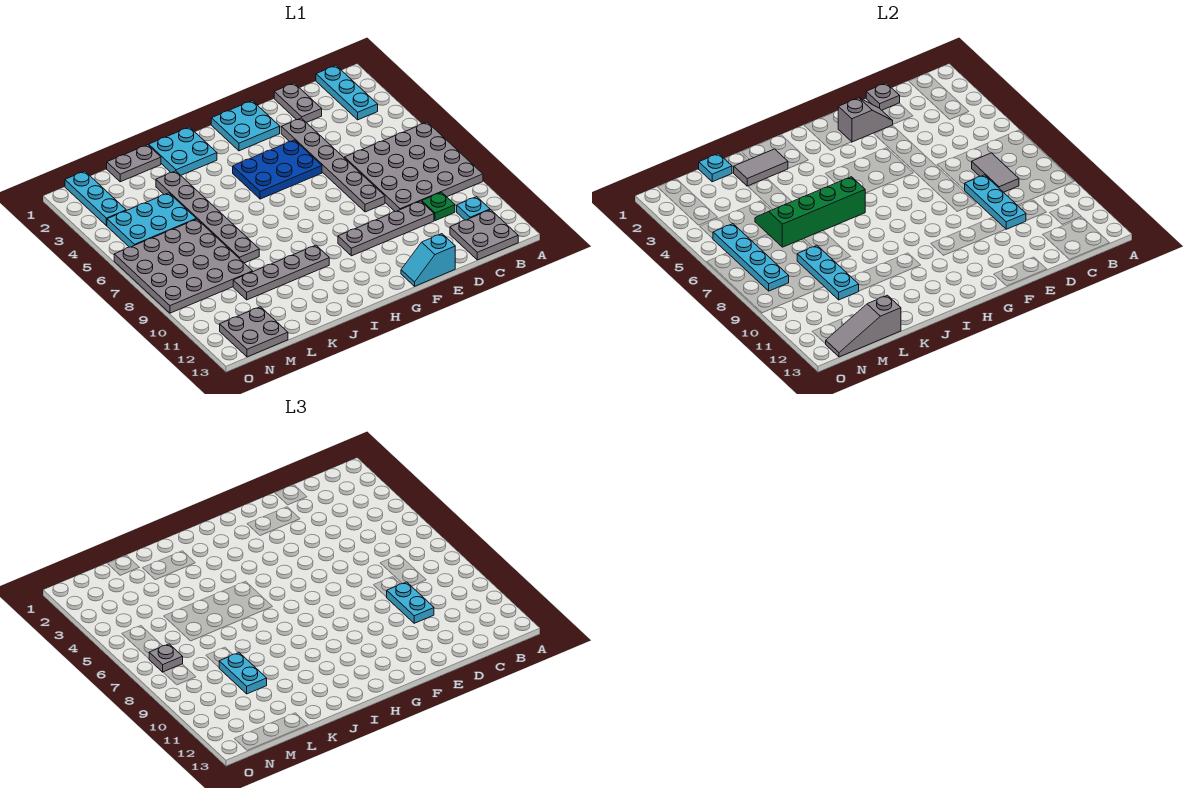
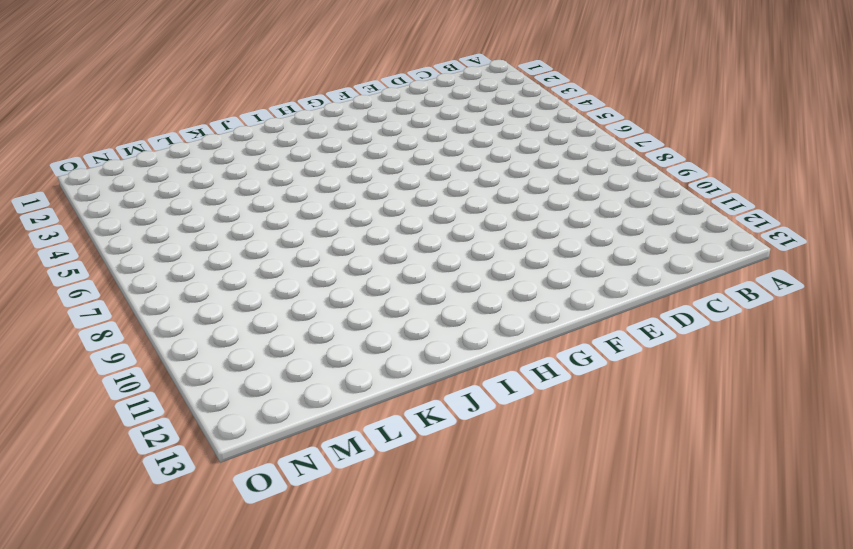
none -> grey plate A6:D9 level 1
none -> cyan plate B1:B3 level 1
none -> cyan plate B11 level 1
none -> grey plate B12:C13 level 1

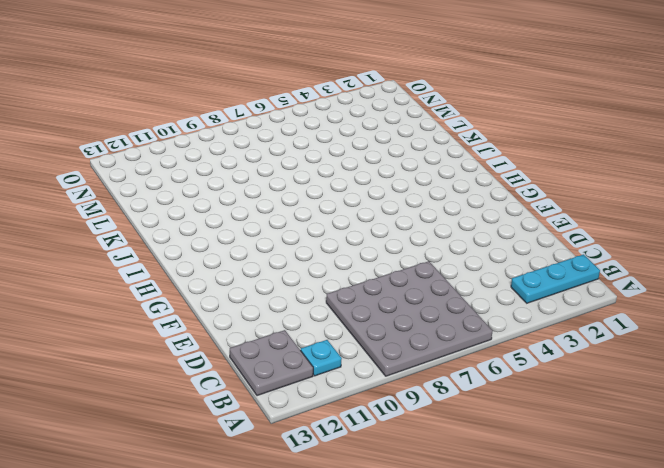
none -> green plate C10 level 1
none -> grey plate D1:D2 level 1
none -> grey plate D10:G10 level 1
none -> grey plate E3:E8 level 1

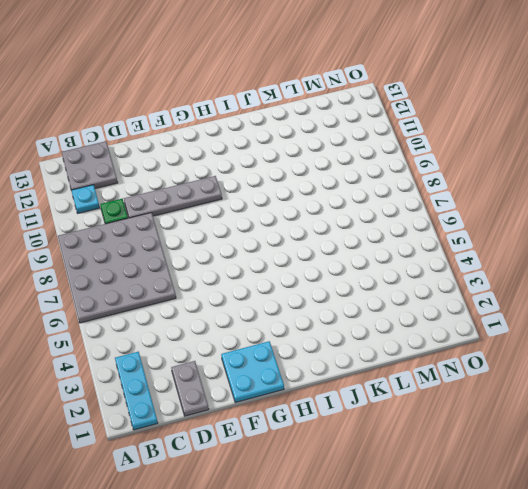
none -> grey plate E3:E8 level 1
none -> cyan slope E13:F13 level 1 top E
none -> blue plate F4:H5 level 1
none -> cyan plate I1:J2 level 1

